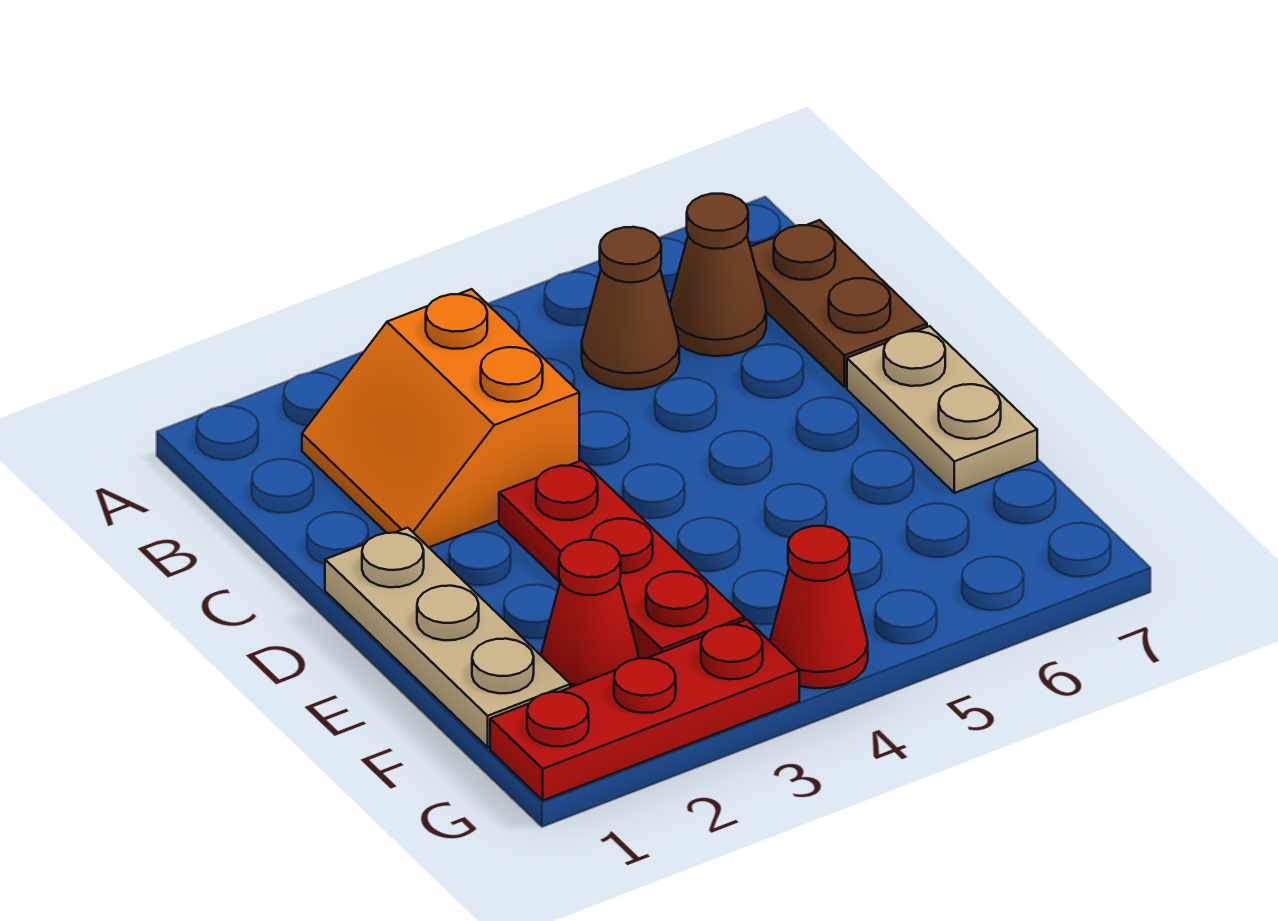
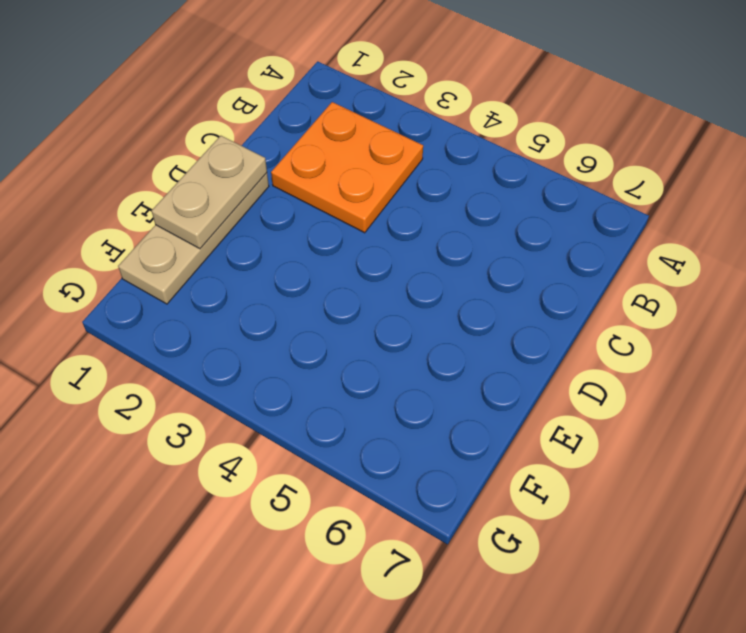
orange plate B2:C3 level 1 -> orange slope B2:C3 level 1 top 3
tan plate D1:E1 level 2 -> tan plate D7:E7 level 1
none -> brown cone B5 level 1
none -> brown cone B6 level 1

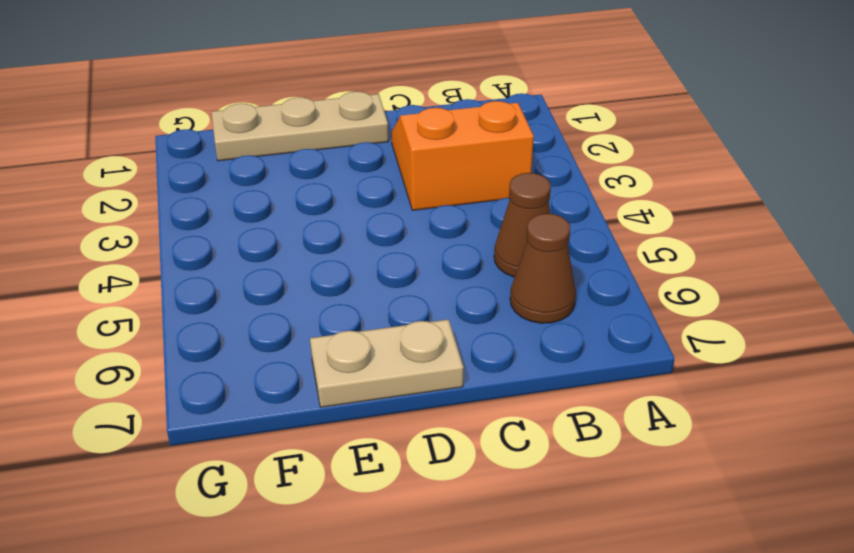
none -> brown plate B7:C7 level 1
none -> red plate D3:F3 level 1

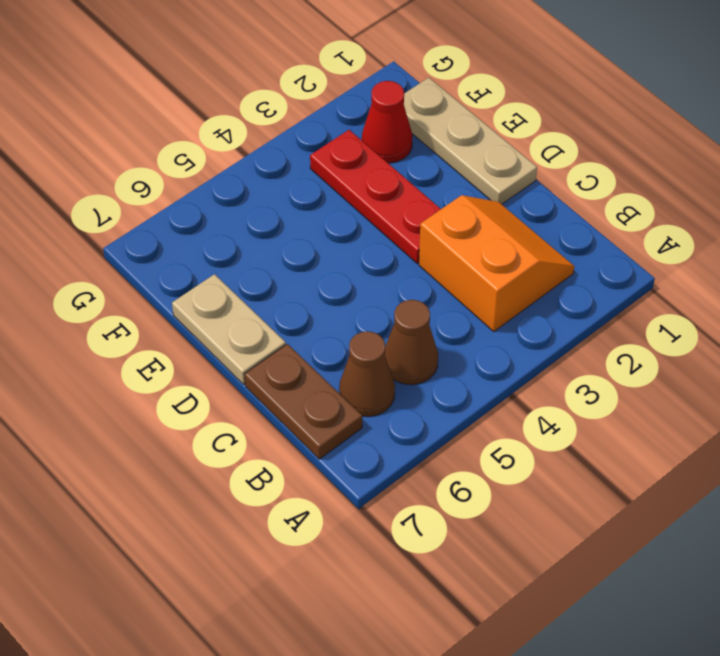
none -> red plate G1:G3 level 1
none -> red cone G4 level 1

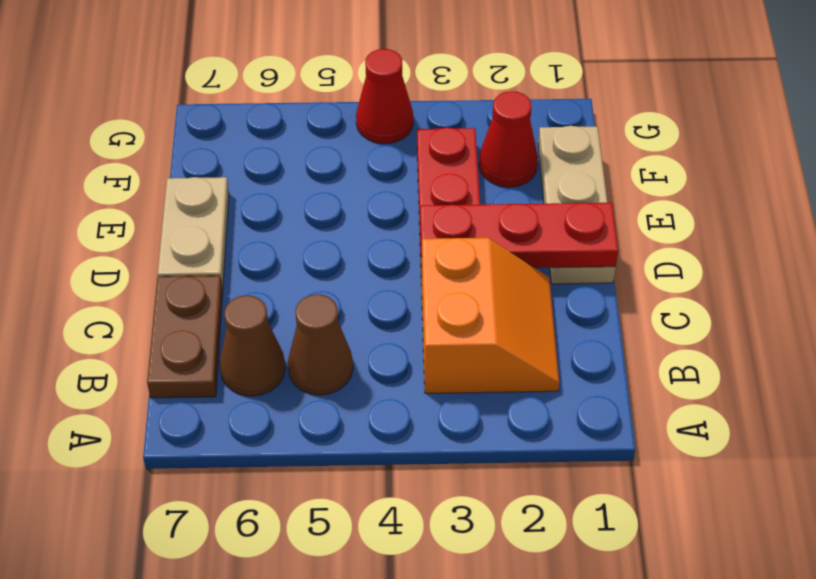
red plate D1:D3 level 2 -> red plate G1:G3 level 1

